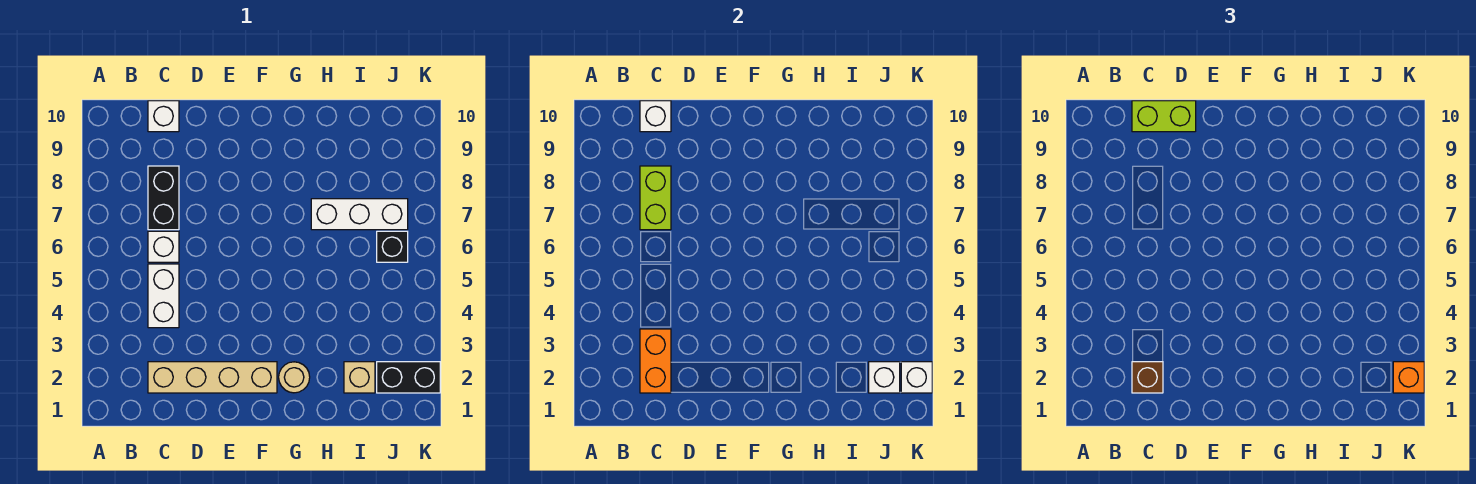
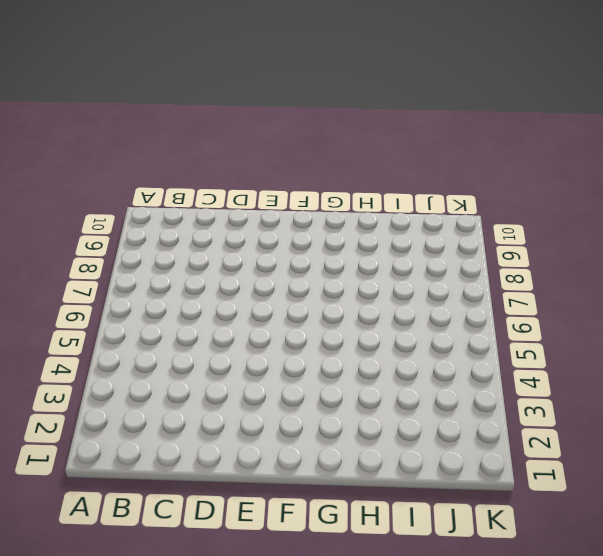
none -> tan brick C2:F2 level 1
none -> white brick C4:C5 level 1
none -> white brick C6 level 1

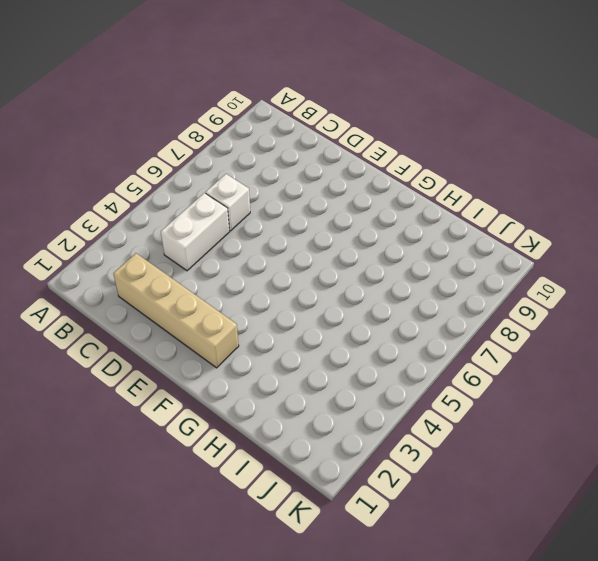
none -> black brick C7:C8 level 1
none -> white brick C10 level 1
none -> tan round brick G2 level 1

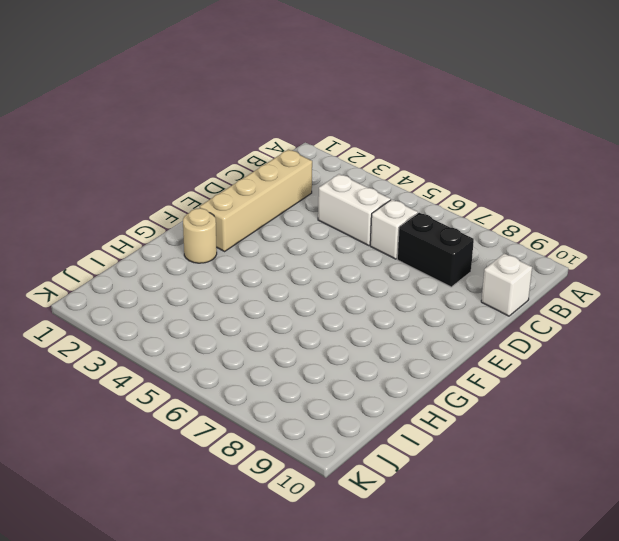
none -> white brick H7:J7 level 1
none -> tan brick I2 level 1
none -> black brick J2:K2 level 1

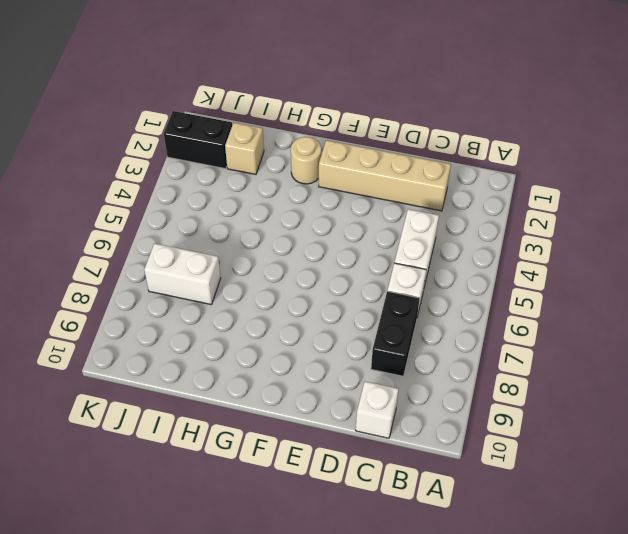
white brick I7:J7 level 1 -> white brick H7:J7 level 1
none -> black brick J6 level 1
none -> orange brick C2:C3 level 2
none -> lime brick C7:C8 level 2

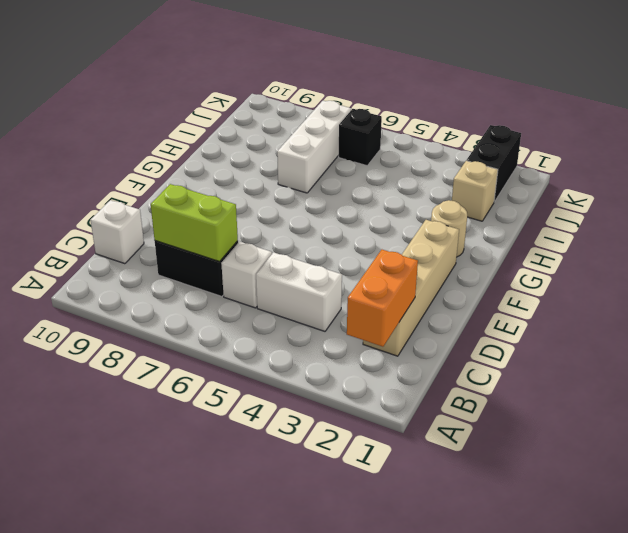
orange brick B2:C2 level 2 -> orange brick C2:C3 level 2
none -> white brick C10 level 2
none -> white brick J2 level 2
none -> white brick K2 level 2

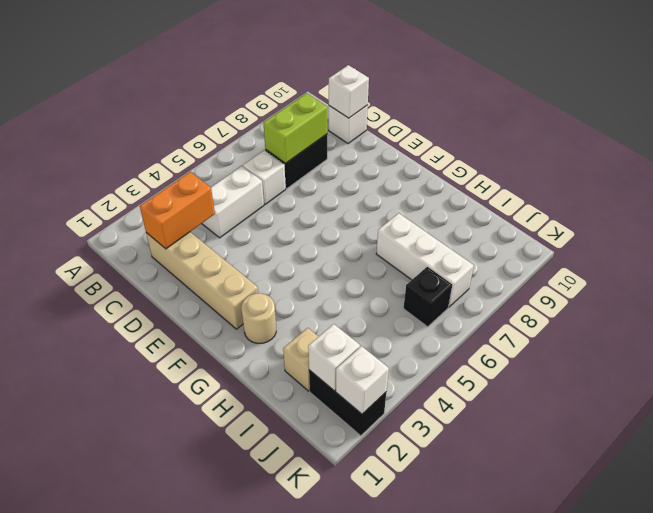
none -> brown brick C2 level 3
none -> lime brick C10:D10 level 3
none -> orange brick K2 level 3

